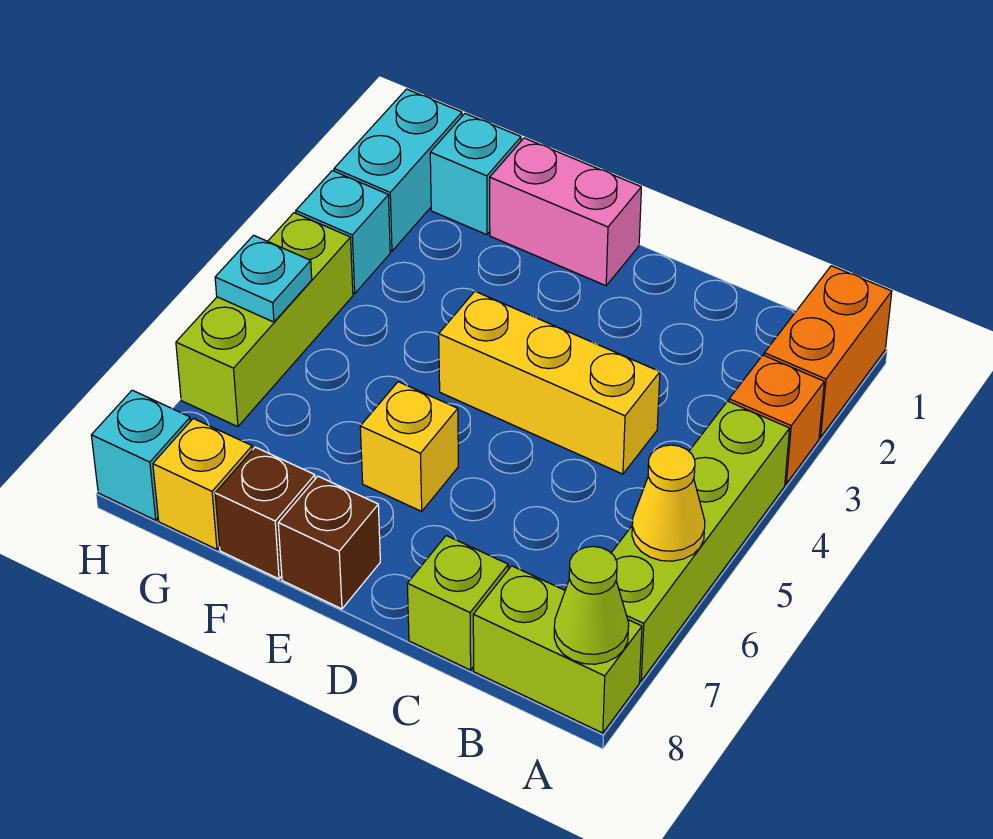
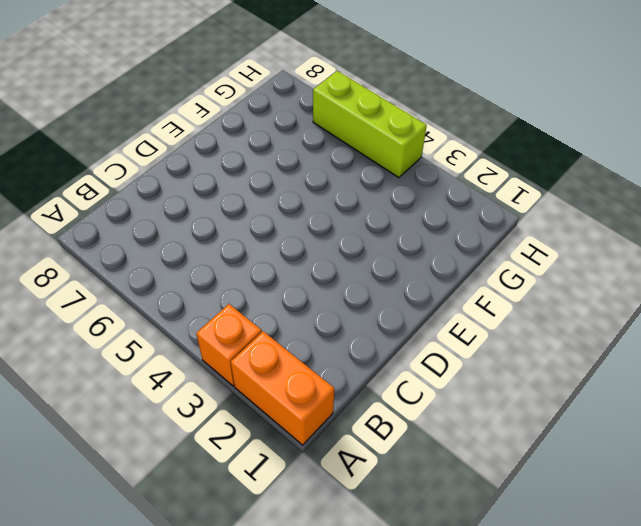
none -> lime brick A4:A7 level 1
none -> lime brick A8:B8 level 1
none -> yellow brick C4:E4 level 1

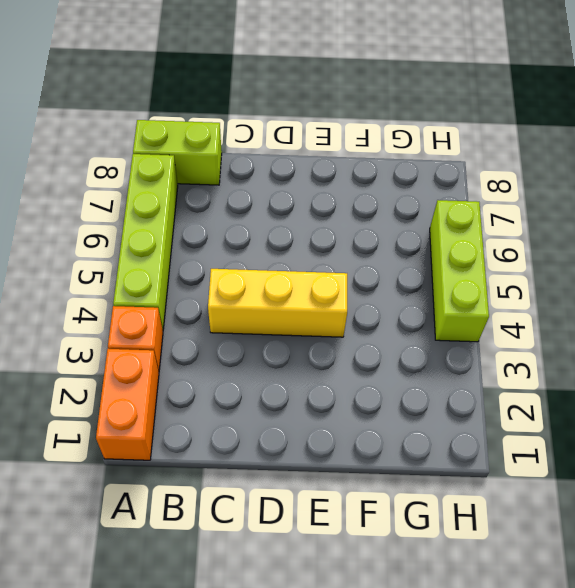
none -> lime brick C8 level 1
none -> pink brick E1:F1 level 1
none -> yellow brick E6 level 1

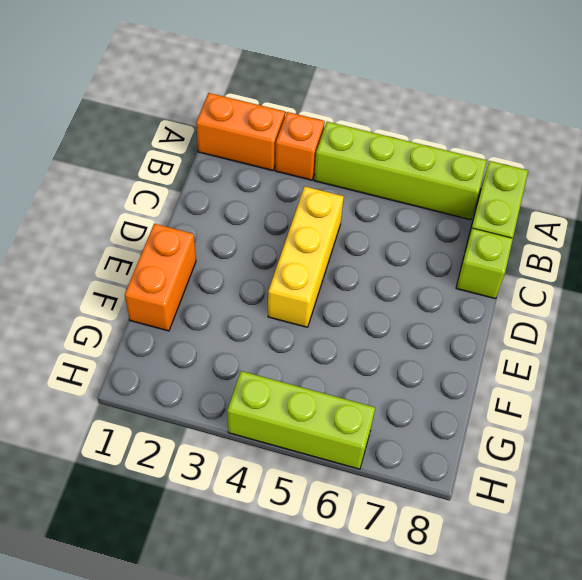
orange brick E1:F1 level 1 -> pink brick E1:F1 level 1
none -> yellow brick E6 level 1
none -> brown brick E8 level 1
none -> brown brick F8 level 1

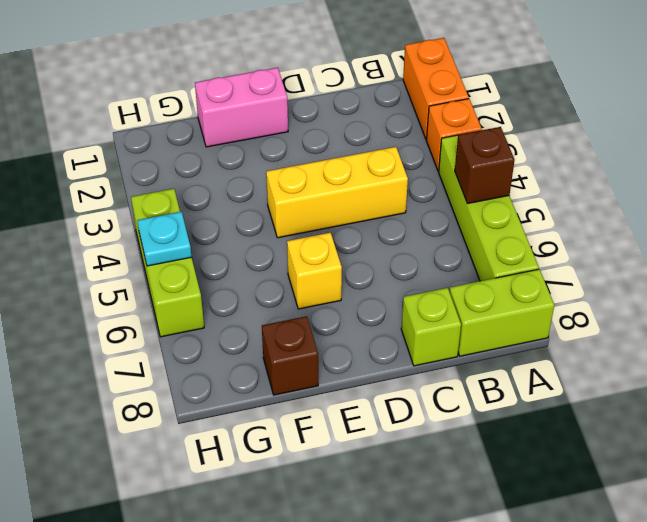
brown brick A5 level 2 -> brown brick E8 level 1
none -> cyan brick G1 level 1
none -> yellow brick G8 level 1
none -> cyan brick H1:H2 level 1

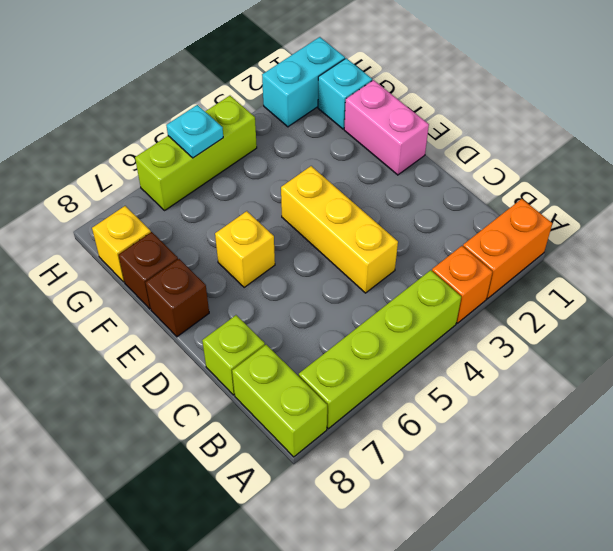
none -> cyan brick H3 level 1
none -> cyan brick H8 level 1
none -> yellow cone A6 level 2

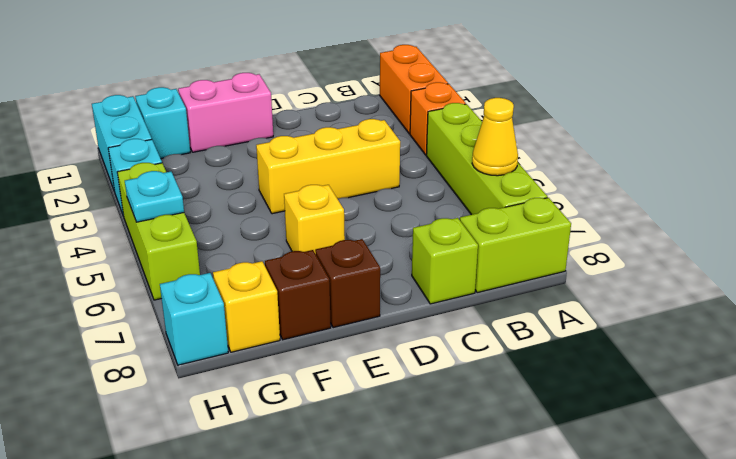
none -> lime cone A8 level 2

